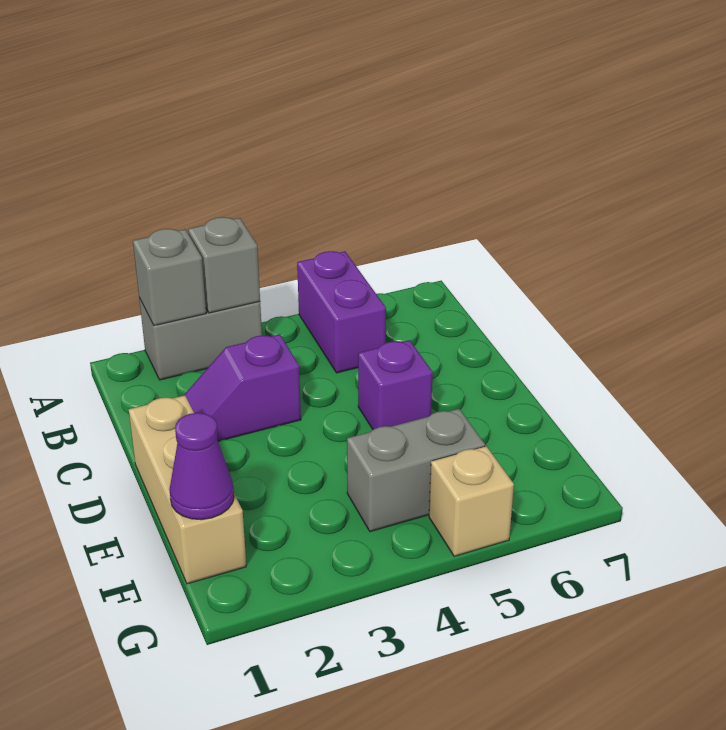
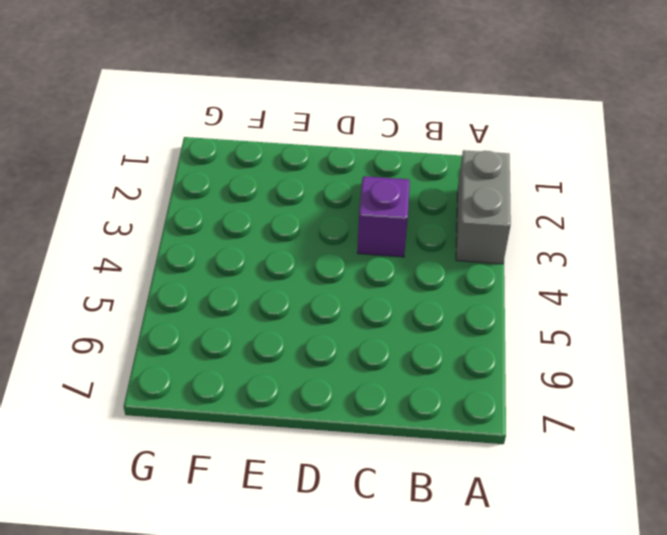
none -> purple brick A5:B5 level 1
none -> tan brick D1:F1 level 1

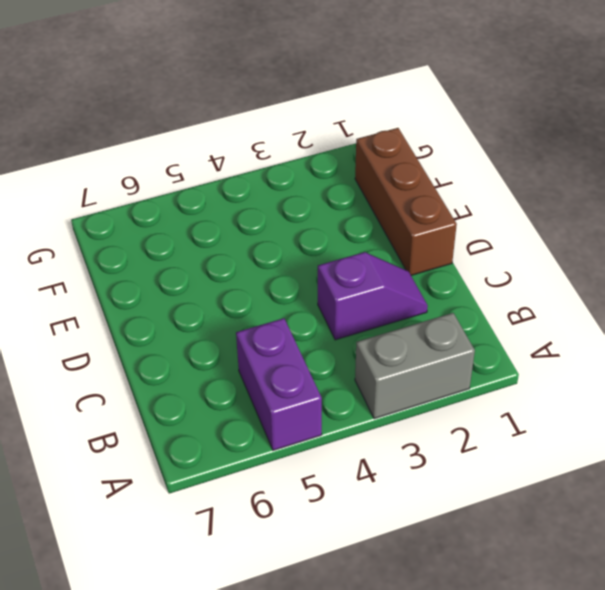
brown brick D1:F1 level 1 -> tan brick D1:F1 level 1
none -> purple brick D5 level 1
none -> grey brick F4:F5 level 1

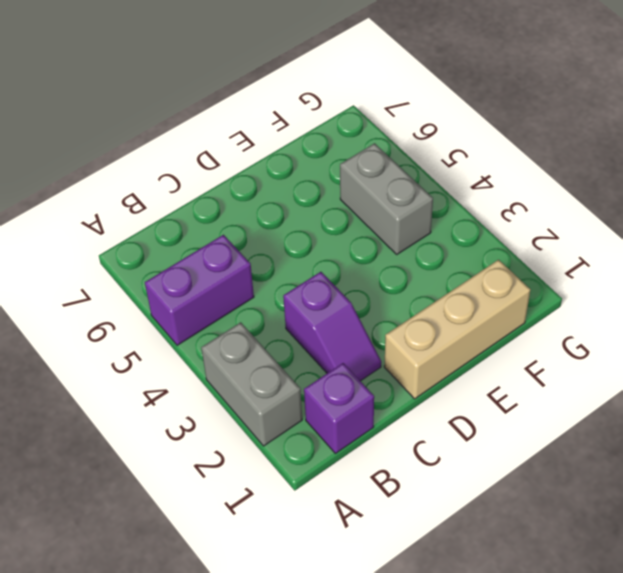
purple brick B1 level 1 -> purple brick D5 level 1
none -> tan brick G5 level 1
none -> grey brick A2 level 2

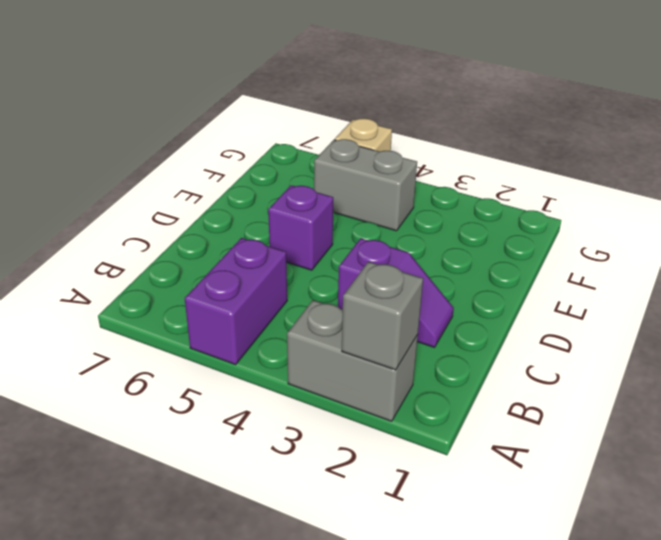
none -> tan brick D1:F1 level 1
none -> grey brick A3 level 2

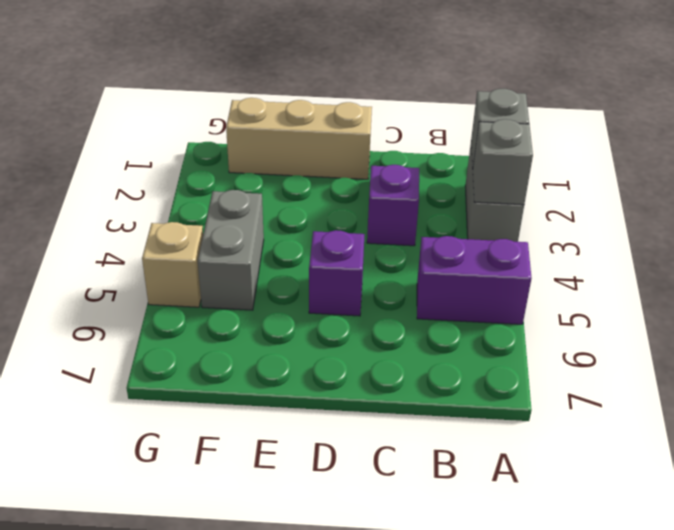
none -> purple cone F1 level 2

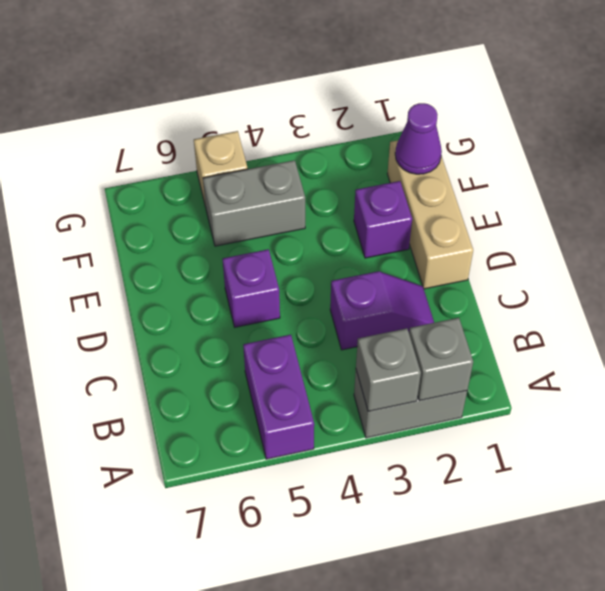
purple brick E2 level 1 -> none

